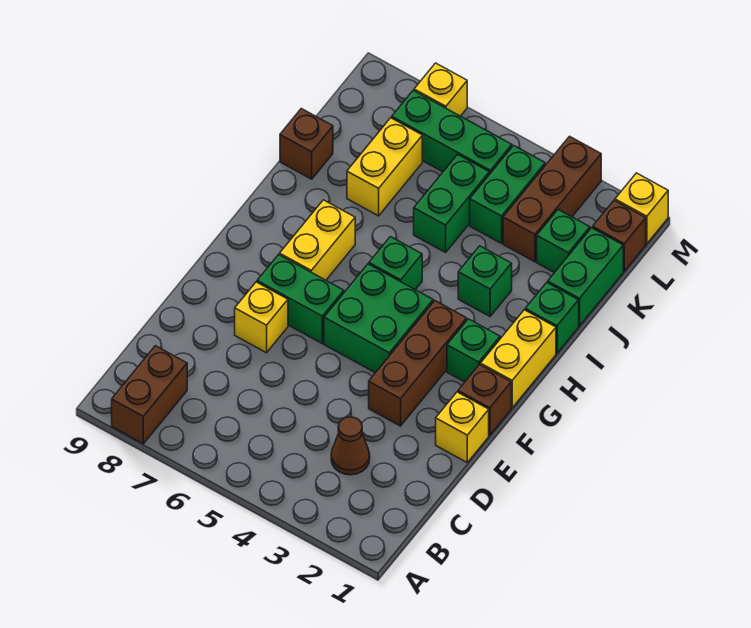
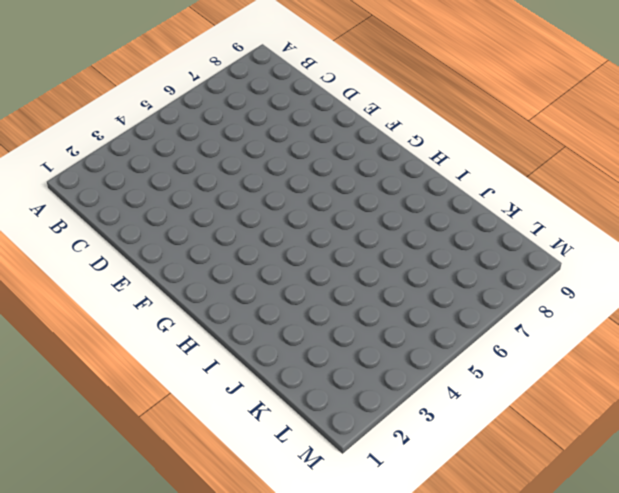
none -> brown brick A8:B8 level 1
none -> brown cone C3 level 1
none -> yellow brick E1 level 1

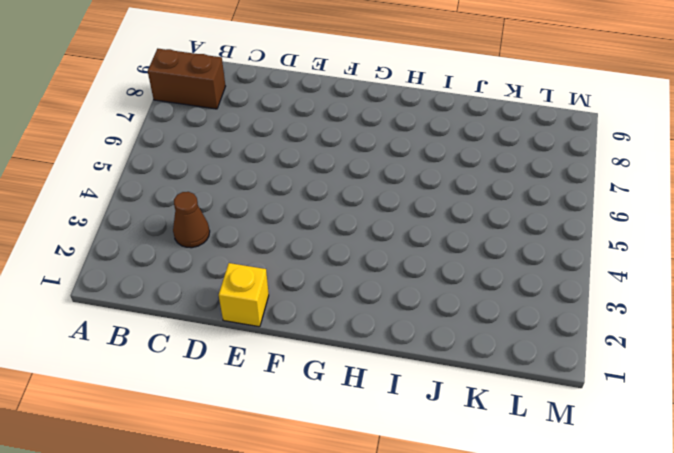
none -> brown brick E3:G3 level 1
none -> yellow brick E7 level 1
none -> brown brick F1 level 1

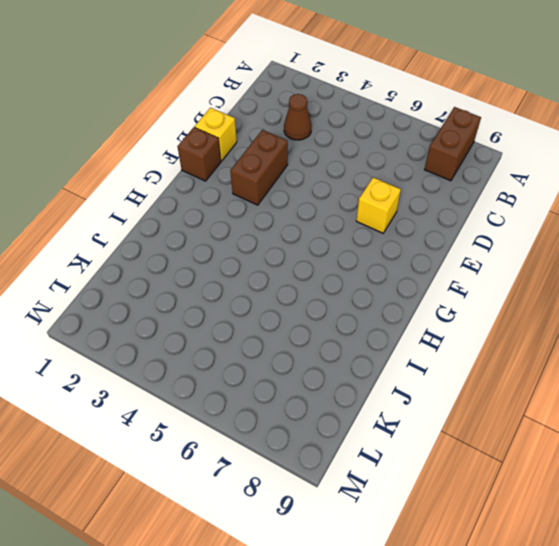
brown brick E3:F3 level 1 -> brown brick E3:G3 level 1
none -> green brick F4:G5 level 1
none -> green brick F6:F7 level 1
none -> yellow brick G1:H1 level 1

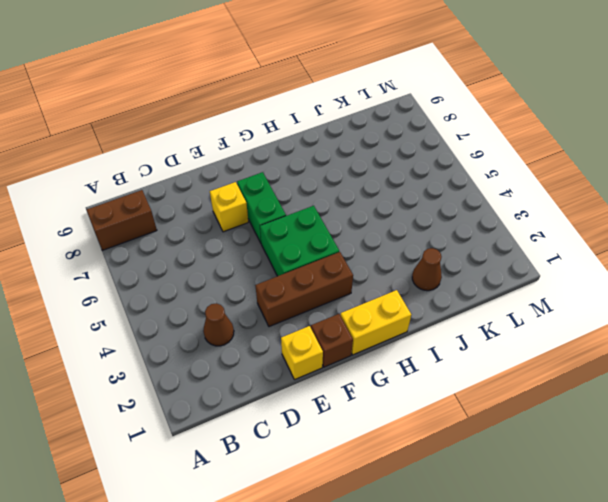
brown cone J2 level 1 -> none
none -> green brick G2 level 1
none -> yellow brick G7:H7 level 1
none -> green brick H5 level 1

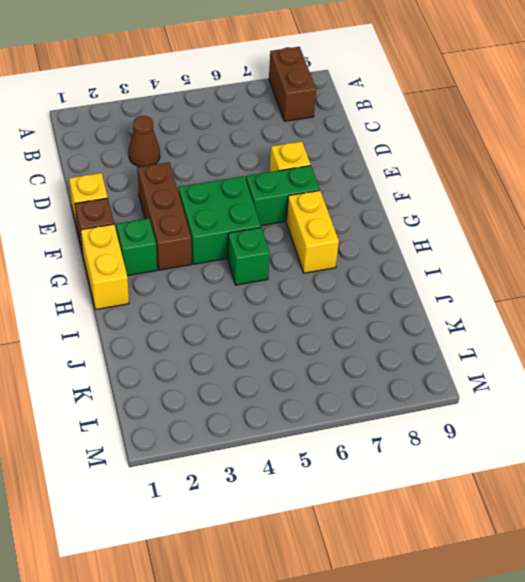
none -> green brick I1 level 1
none -> green brick I3 level 1
none -> green brick J1:K1 level 1

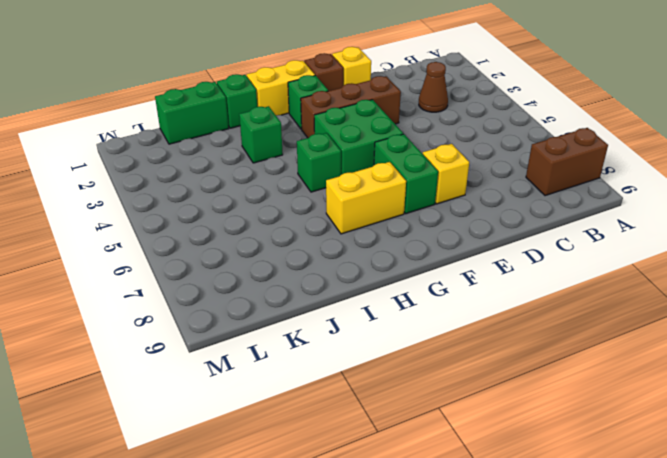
none -> green brick J5:K5 level 1
none -> yellow brick J7:K7 level 1
none -> brown brick J9 level 1

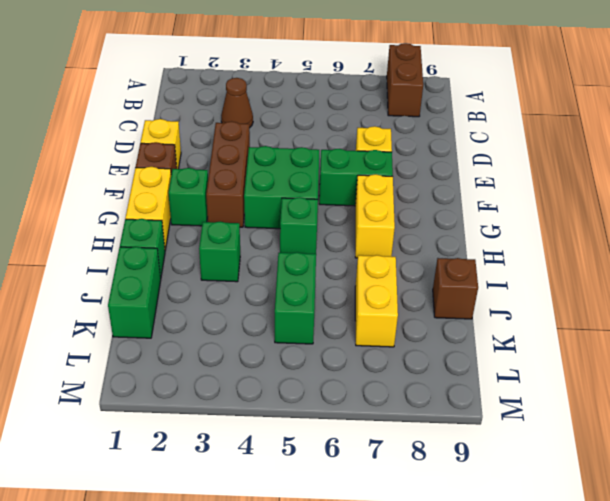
none -> green brick K2 level 1
none -> brown brick K3:M3 level 1
none -> green brick K4:L4 level 1

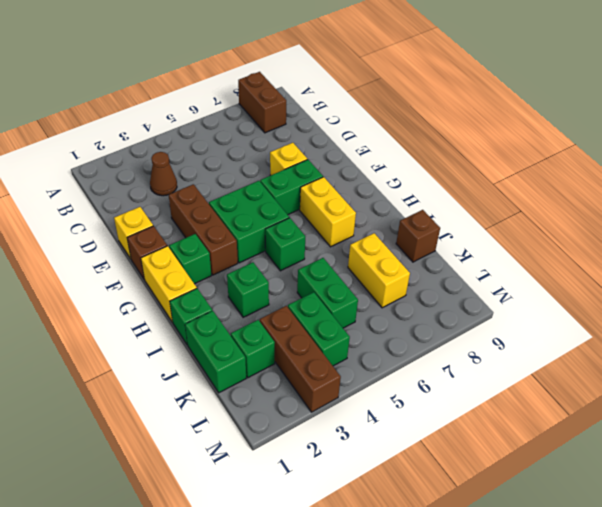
none -> brown brick L1 level 1
none -> green brick L5:L7 level 1
none -> yellow brick M1 level 1

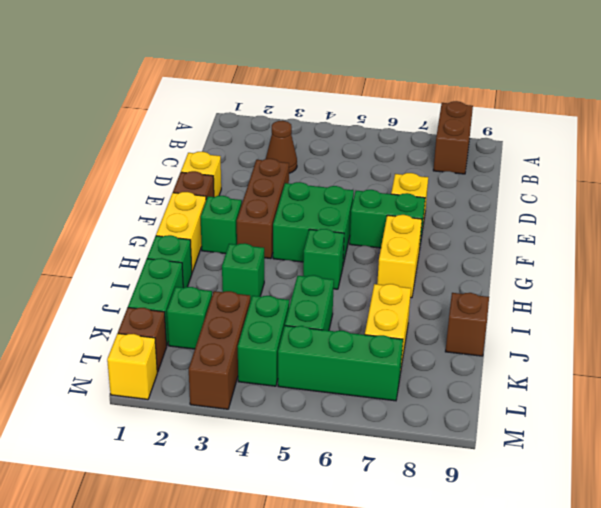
none -> yellow brick M7 level 1

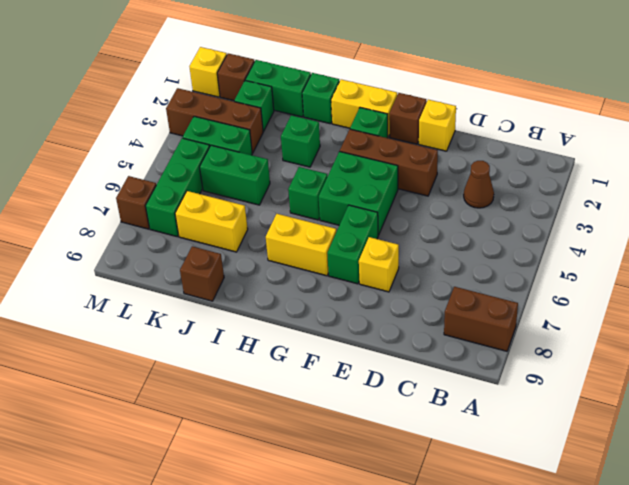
brown brick M7 level 1 -> yellow brick M7 level 1

